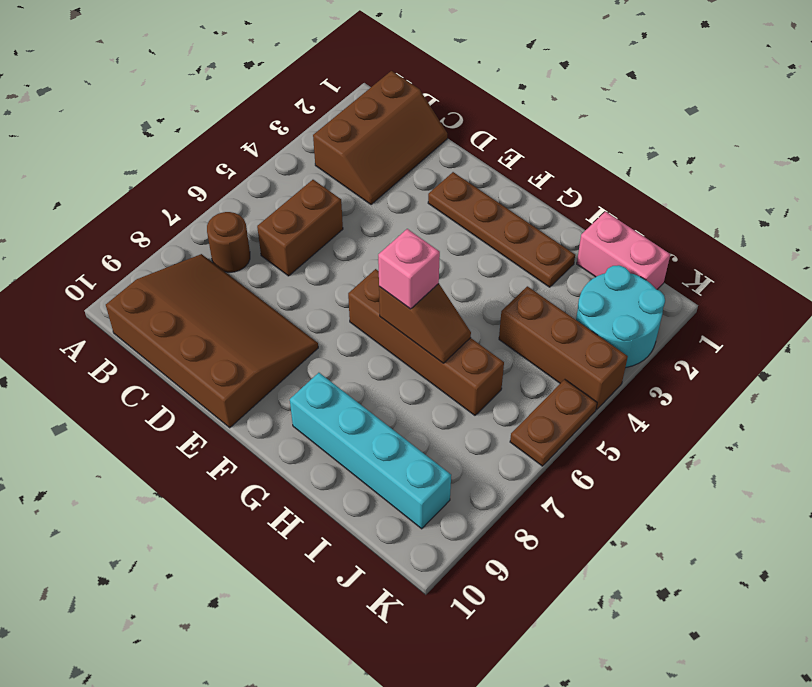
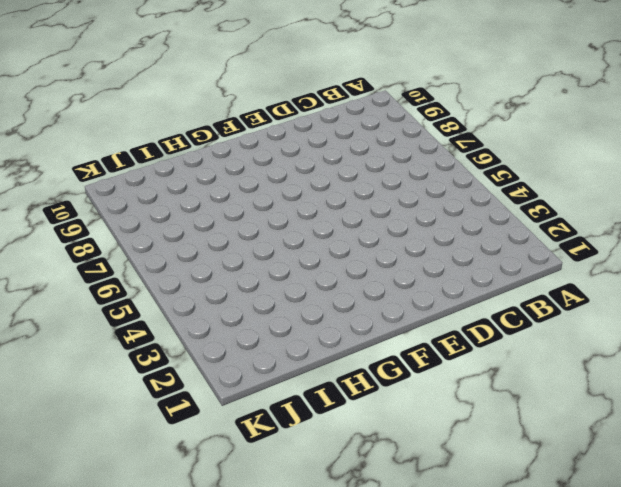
none -> brown slope B1:C3 level 1 top B
none -> brown round brick B7 level 1
none -> brown slope B8:E10 level 1 top 10

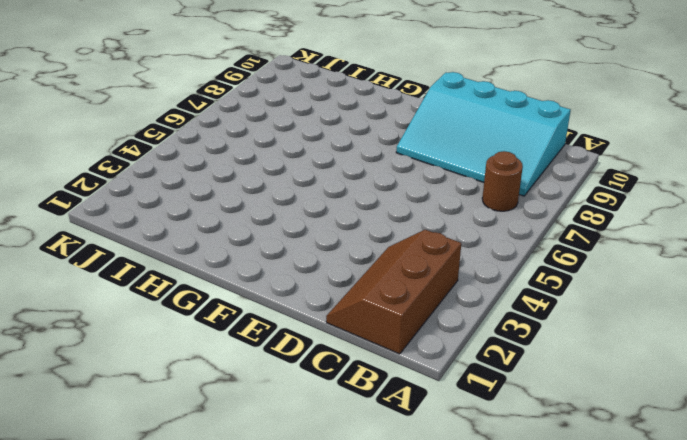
cyan slope B8:E10 level 1 top 10 -> brown slope B8:E10 level 1 top 10
none -> brown brick C5:C6 level 1
none -> brown plate E2:H2 level 1
none -> brown brick F6:I6 level 1

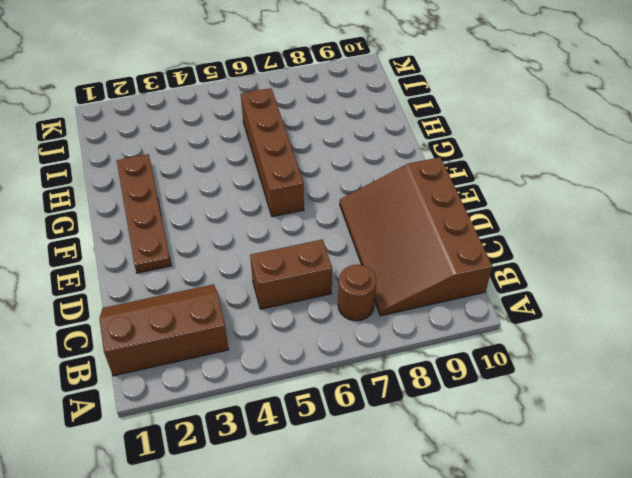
none -> cyan brick G9:J9 level 1
none -> pink brick I1:J1 level 1
none -> brown brick I4:K4 level 1

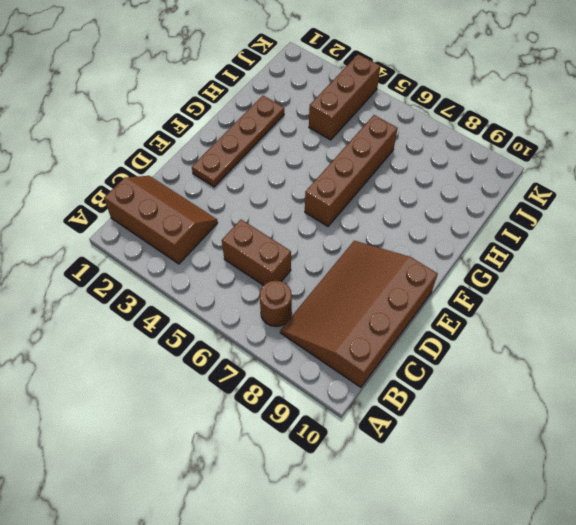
none -> cyan brick G9:J9 level 1
none -> pink brick I1:J1 level 1
none -> cyan round brick J2:K3 level 1

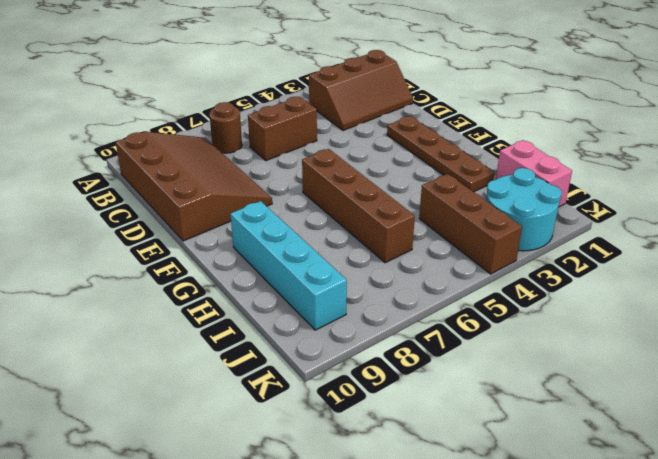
none -> brown plate K5:K6 level 1
none -> brown slope G6:H6 level 2 top G
none -> pink brick G6 level 3

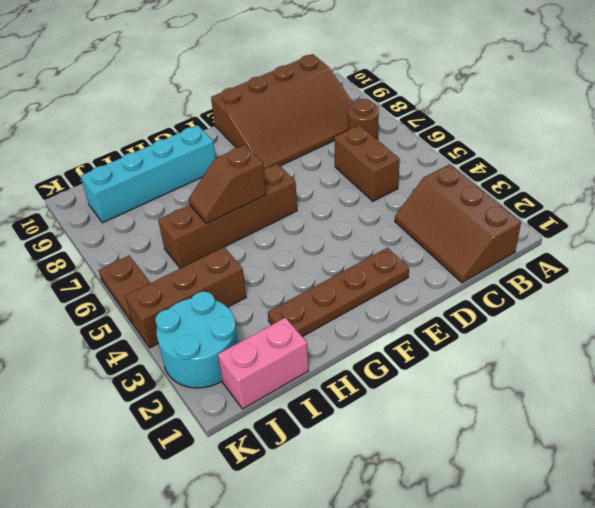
none -> pink brick G6 level 3

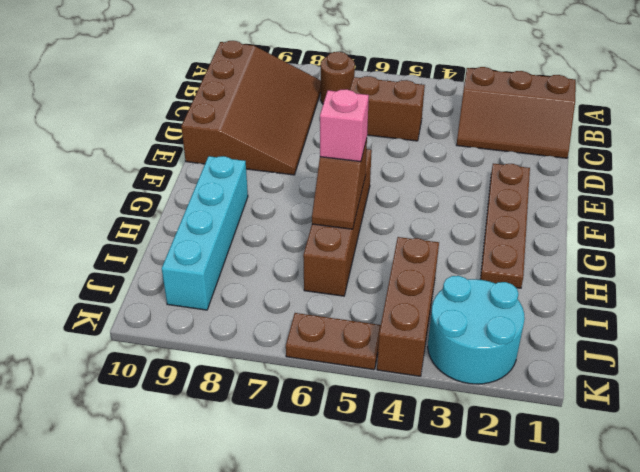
none -> pink brick I1:J1 level 1

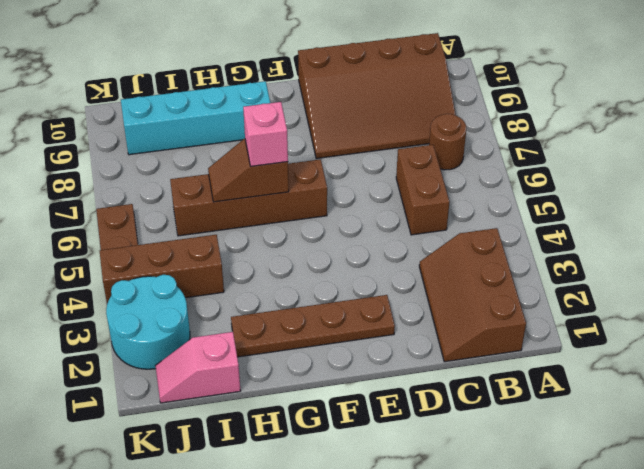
pink slope I1:J1 level 1 top I -> pink brick I1:J1 level 1

